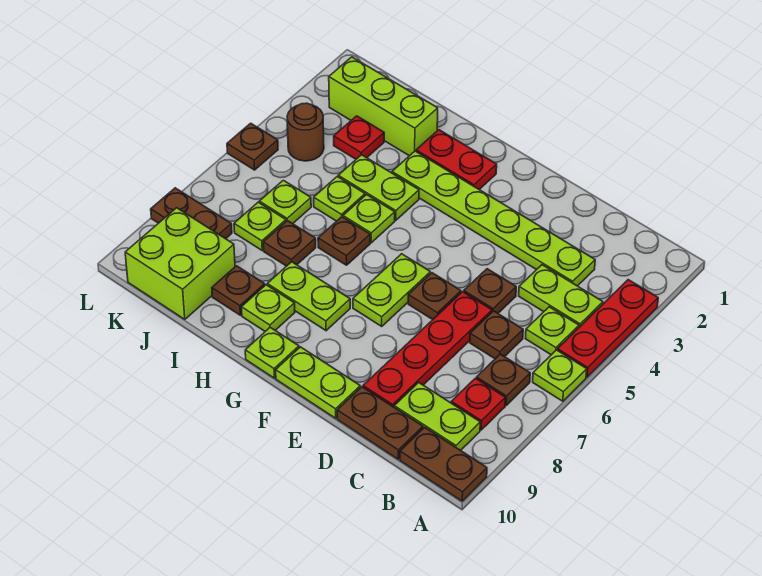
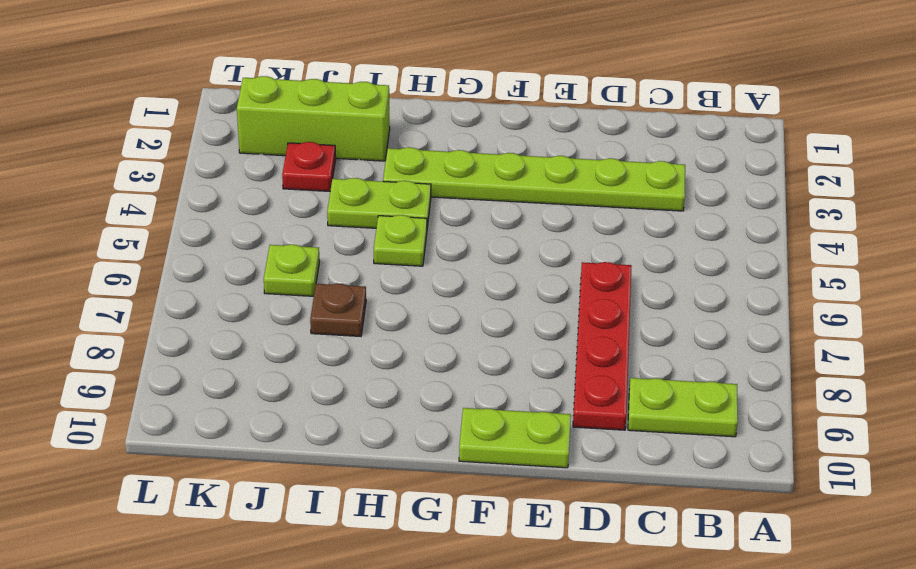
none -> red plate A3:A5 level 1
none -> lime plate A6 level 1
none -> brown plate A10:B10 level 1
none -> lime plate B4:C4 level 1

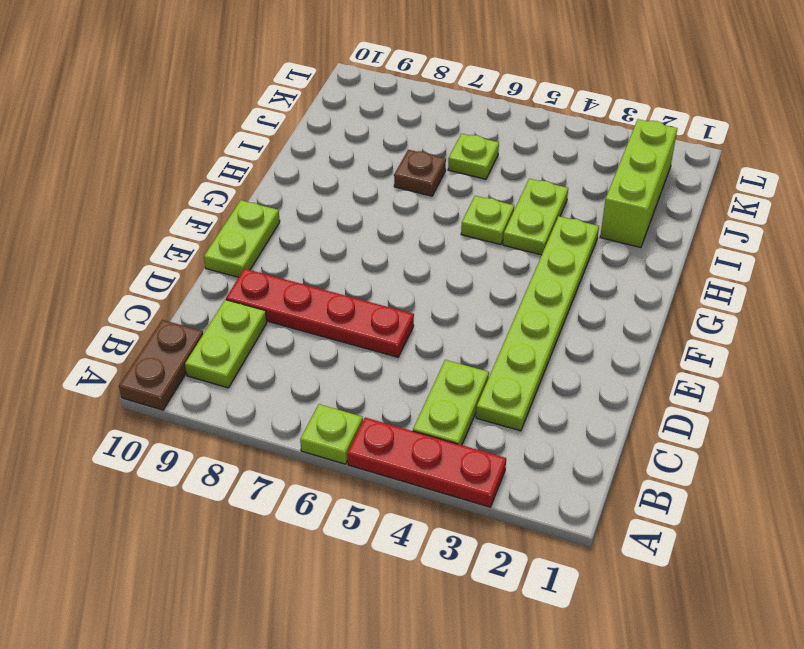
none -> lime plate B5 level 1
none -> brown plate B7 level 1
none -> red plate B8 level 1
none -> brown plate C6 level 1

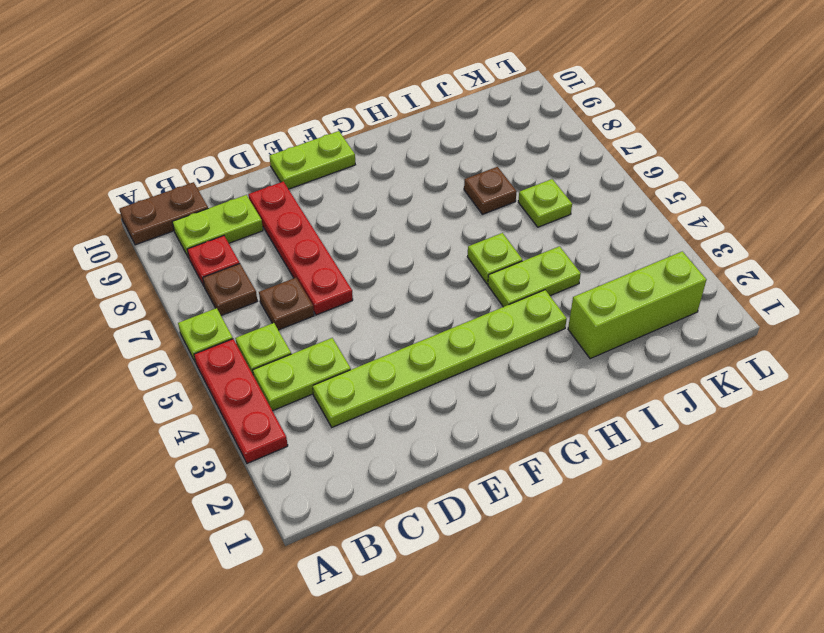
none -> brown plate C10:D10 level 1
none -> brown plate D5 level 1
none -> brown plate E6 level 1
none -> lime plate F6:F7 level 1

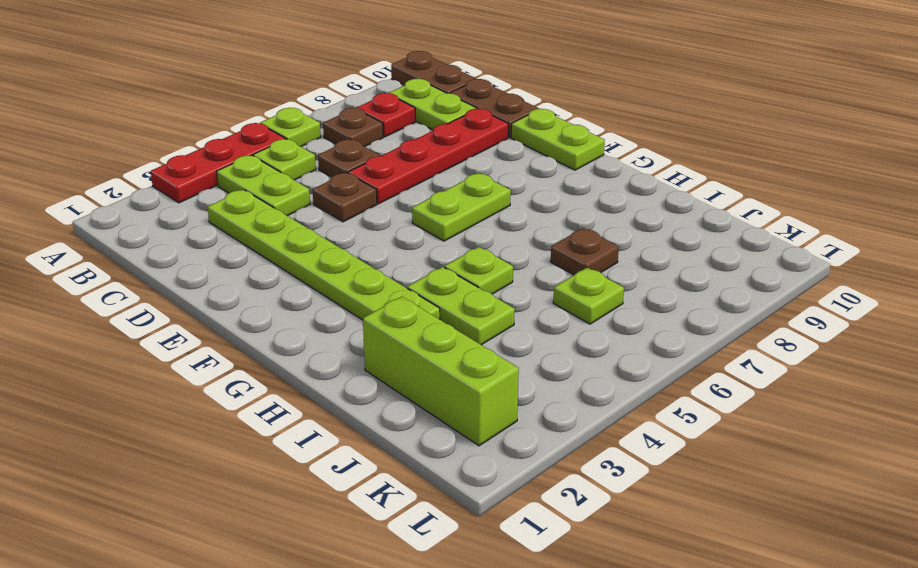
none -> brown plate E6 level 1
none -> red plate G2:H2 level 1
none -> lime plate G8:H8 level 1
none -> lime plate G10 level 1

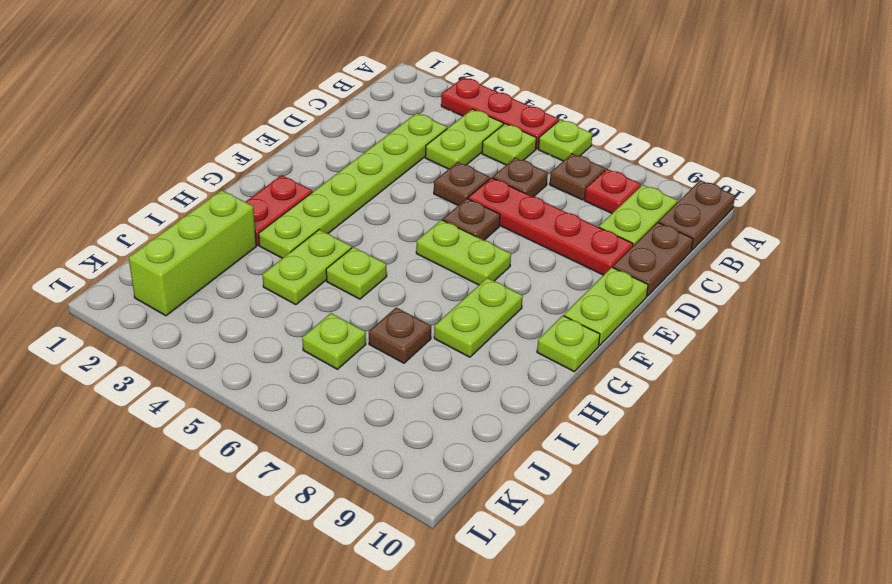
none -> brown plate H6 level 1
none -> lime plate H9 level 1
none -> lime plate I5 level 1
none -> brown plate I9 level 1

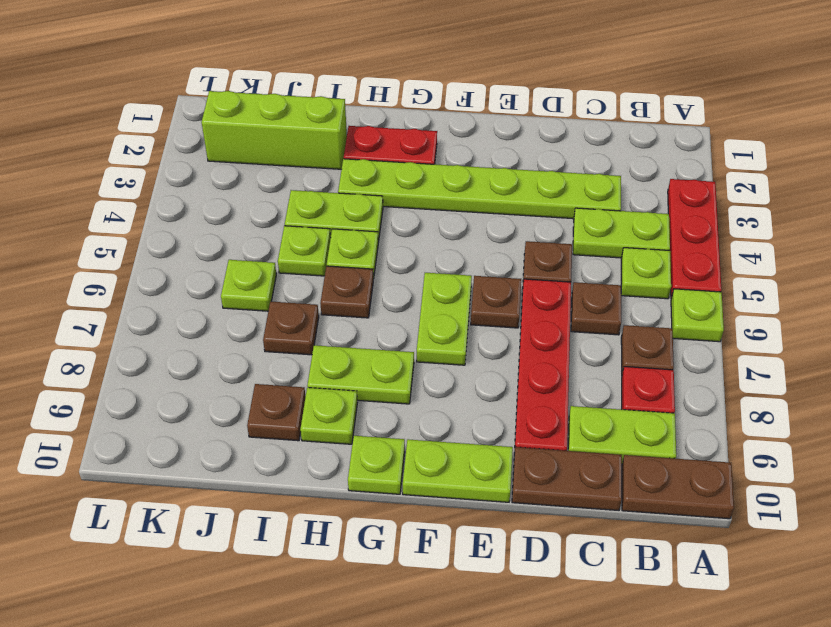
none -> red plate J3 level 1
none -> lime plate J7 level 1
none -> lime brick J9:K10 level 1
none -> brown round brick K4 level 1

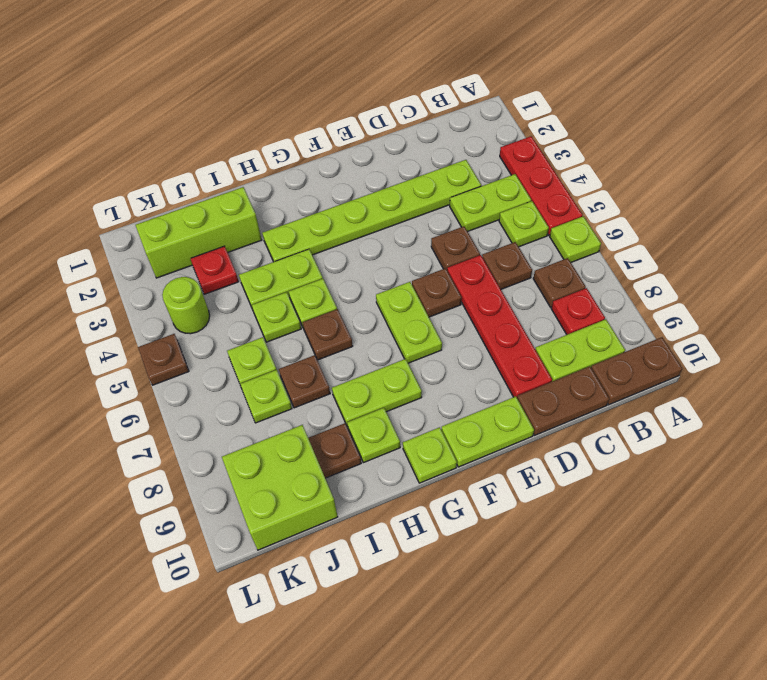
lime round brick K4 level 1 -> brown round brick K4 level 1
none -> red plate G2:H2 level 1
none -> brown plate K8:L8 level 1

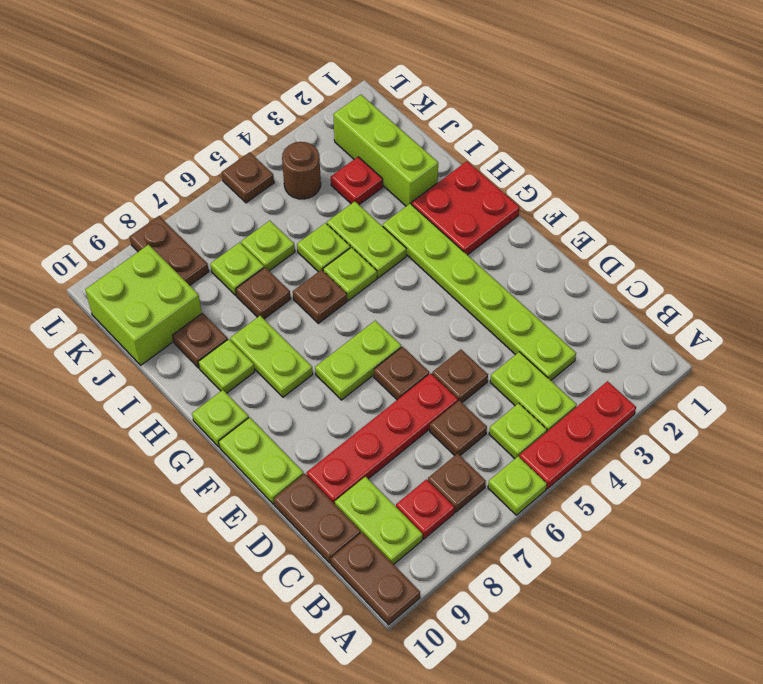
red plate G1:H2 level 1 -> red plate G2:H2 level 1

